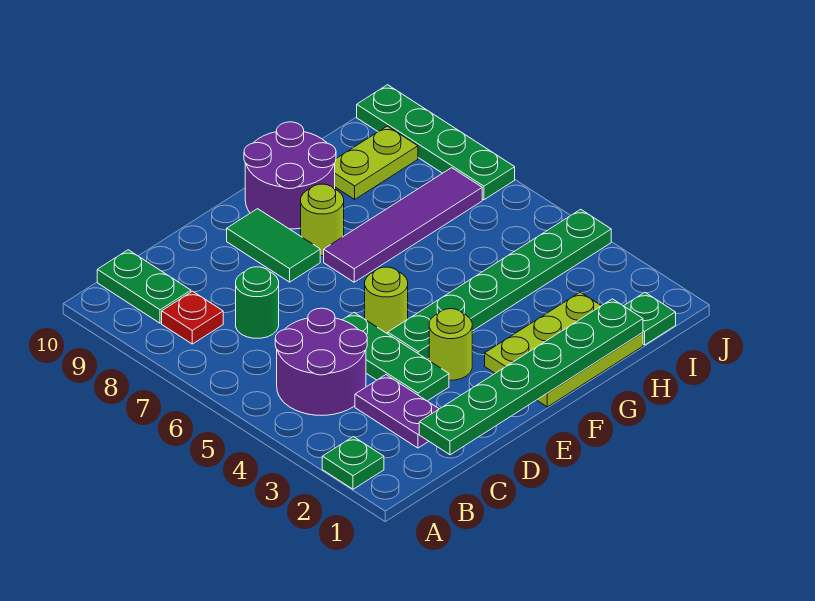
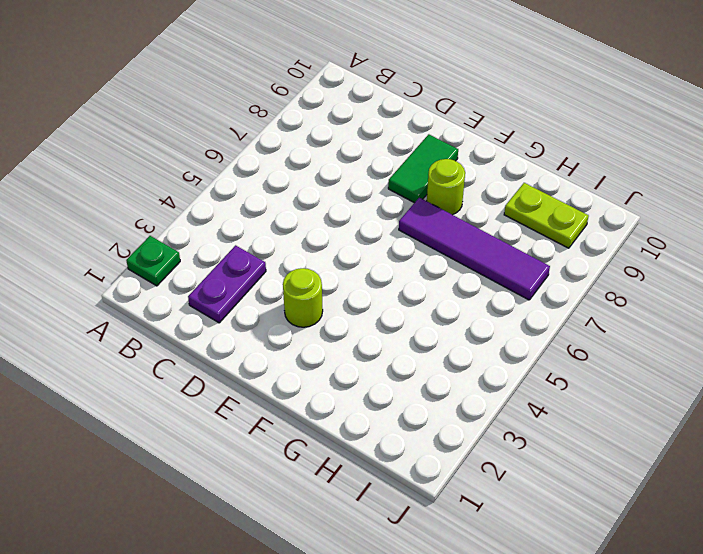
none -> purple round brick B4:C5 level 1
none -> red plate B8 level 1
none -> green plate B9:B10 level 1

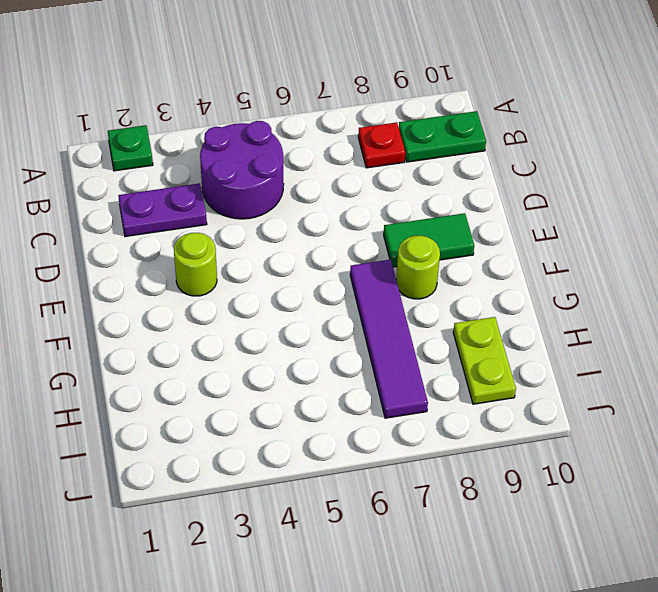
none -> green round brick C7 level 1
none -> green plate D3:D5 level 1
none -> green plate E4:J4 level 1

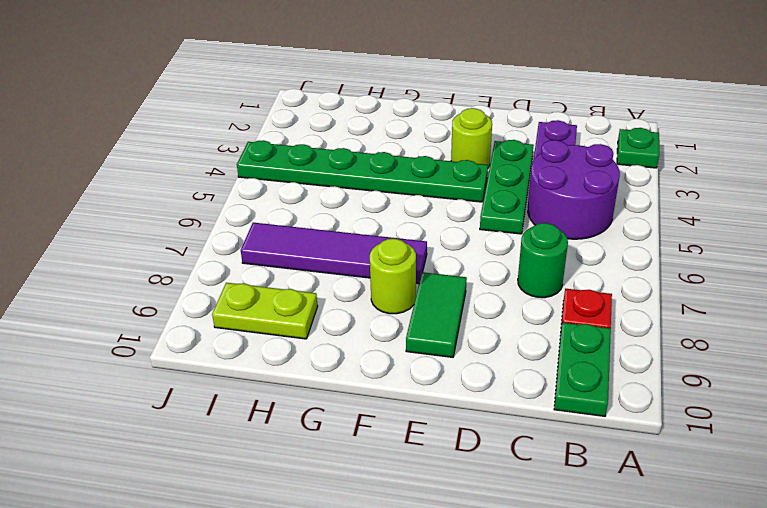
none -> lime round brick E5 level 1
none -> lime plate F1:H2 level 1
none -> purple round brick F9:G10 level 1

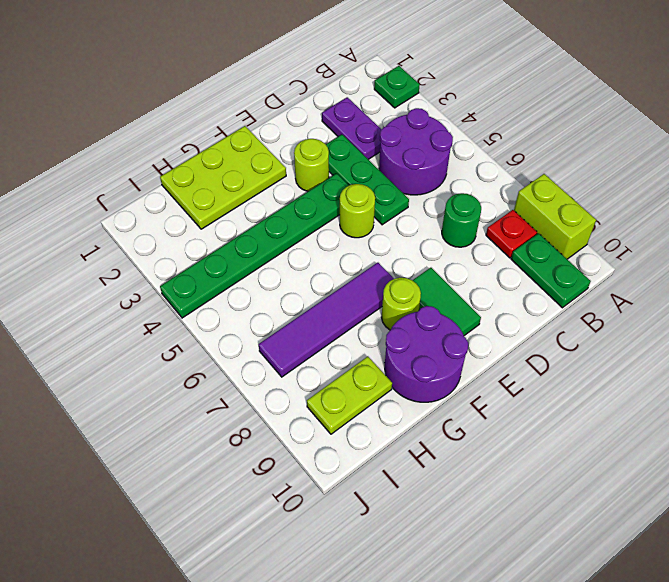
lime brick A8:A9 level 1 -> none
none -> green plate I1 level 1
none -> green plate J7:J10 level 1
none -> green plate C1:H1 level 2

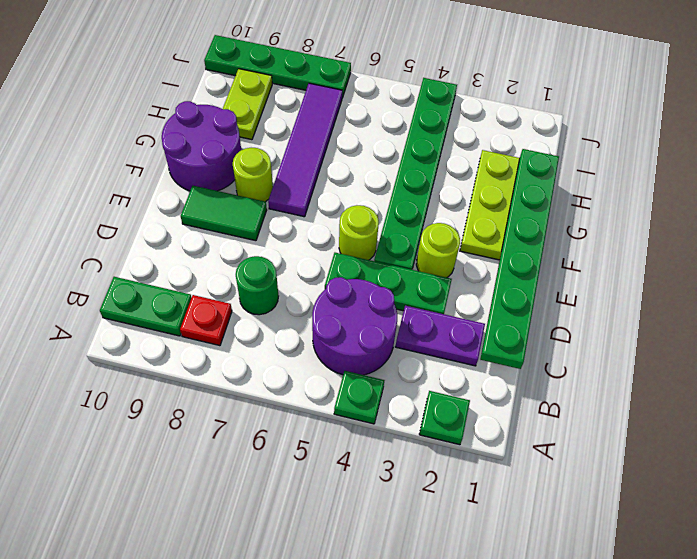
green plate A4 level 1 -> green plate I1 level 1

